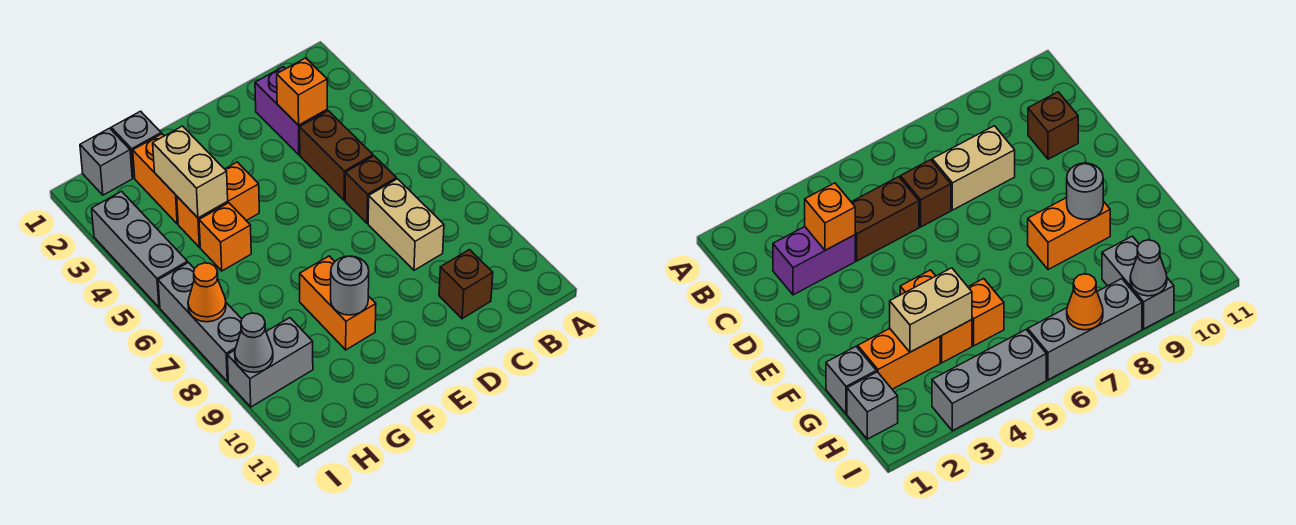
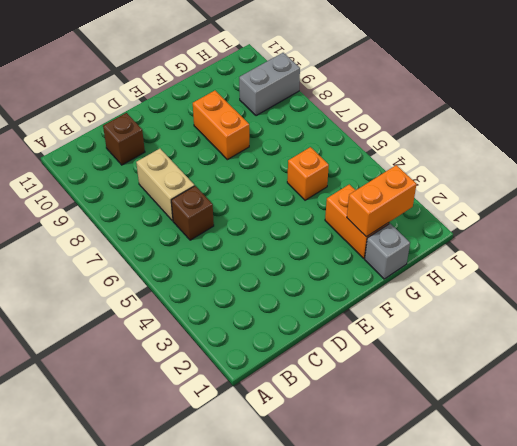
orange brick G2:H2 level 2 -> orange brick F4:G4 level 1
none -> purple brick C2:C3 level 1
none -> brown brick C4:C5 level 1
none -> grey brick H1 level 1

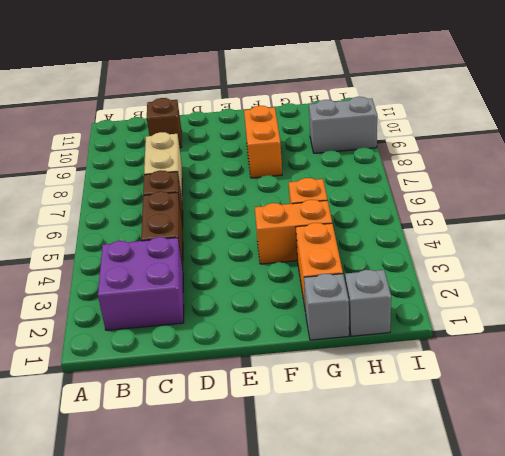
purple brick B2:C3 level 1 -> purple brick C2:C3 level 1
none -> grey brick I3:I5 level 1
none -> grey brick I6:I8 level 1
none -> orange brick C3 level 2

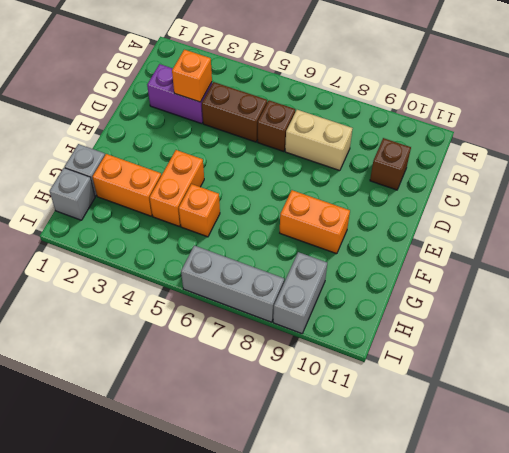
none -> grey brick I3:I5 level 1
none -> grey round brick F9 level 2
none -> tan brick G3:G4 level 2

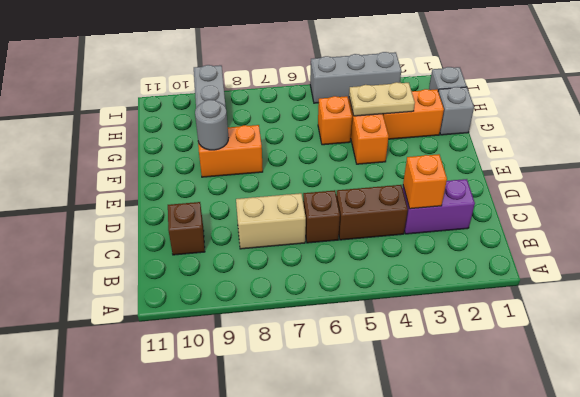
tan plate G3:G4 level 2 -> tan brick G3:G4 level 2
none -> grey brick I6:I8 level 1
none -> orange cone I7 level 2
none -> grey cone I9 level 2

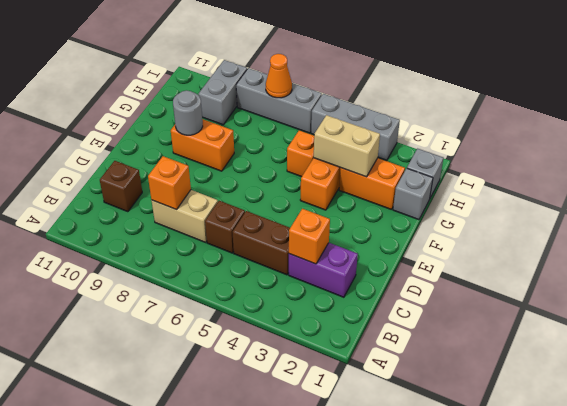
orange brick C8 level 2 -> none
none -> grey cone I9 level 2

